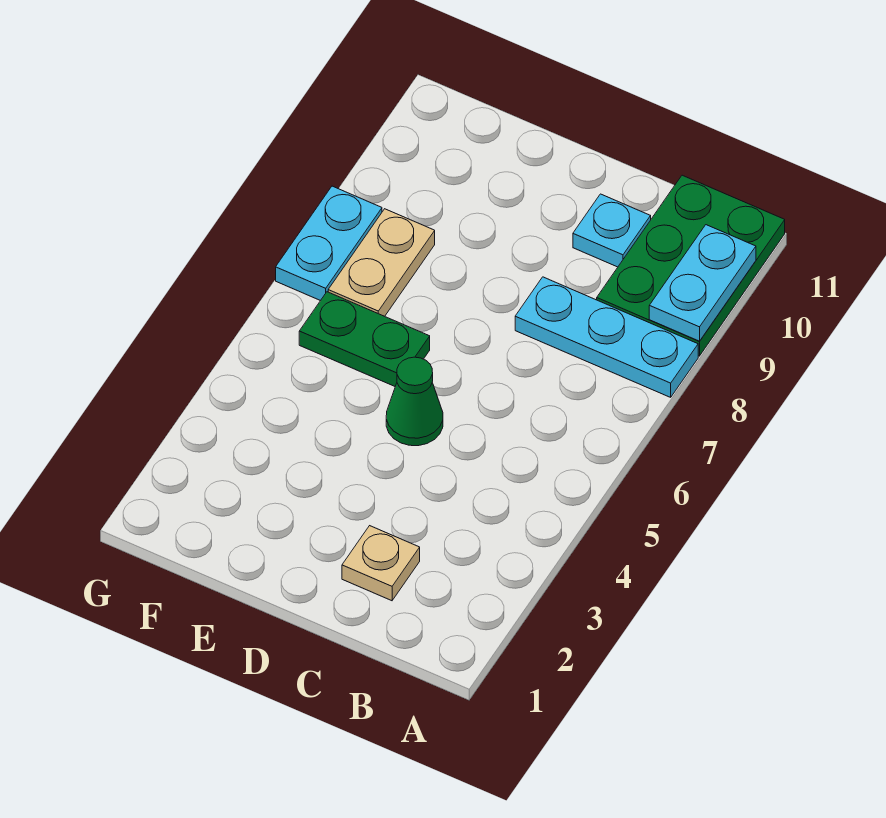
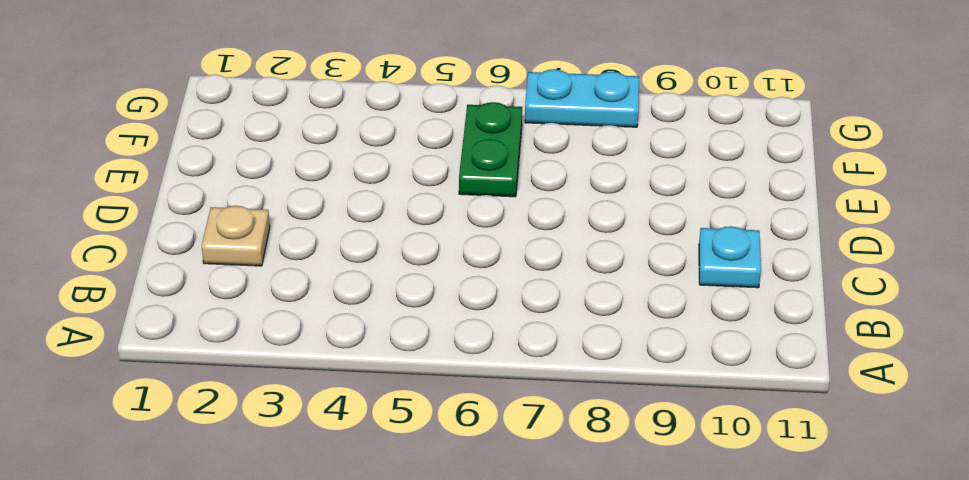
none -> cyan plate A8:C8 level 1
none -> green plate A9:B11 level 1

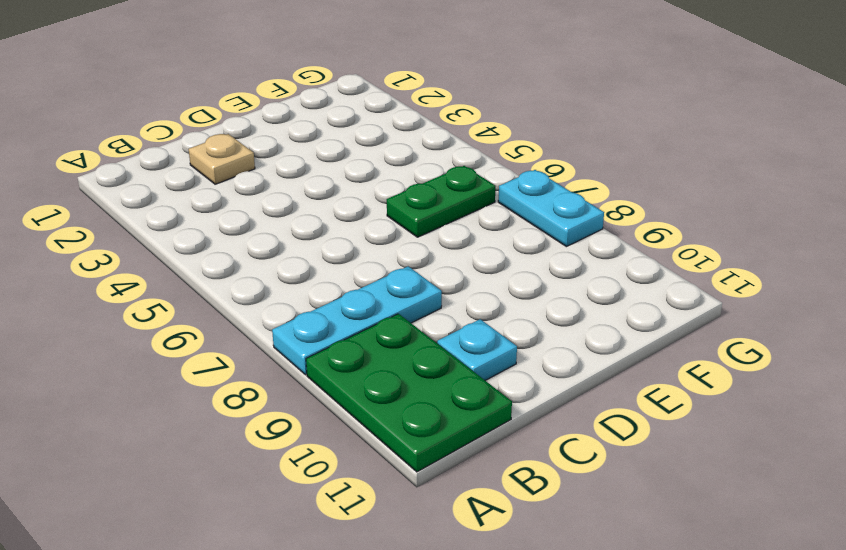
none -> green cone D5 level 1
none -> tan plate F7:F8 level 1

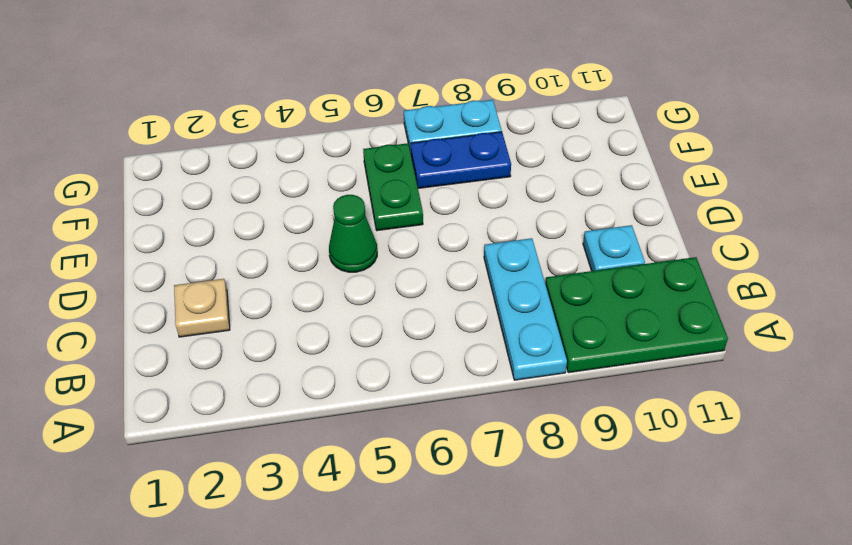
blue plate F7:F8 level 1 -> tan plate F7:F8 level 1
none -> cyan plate A9:A10 level 2

